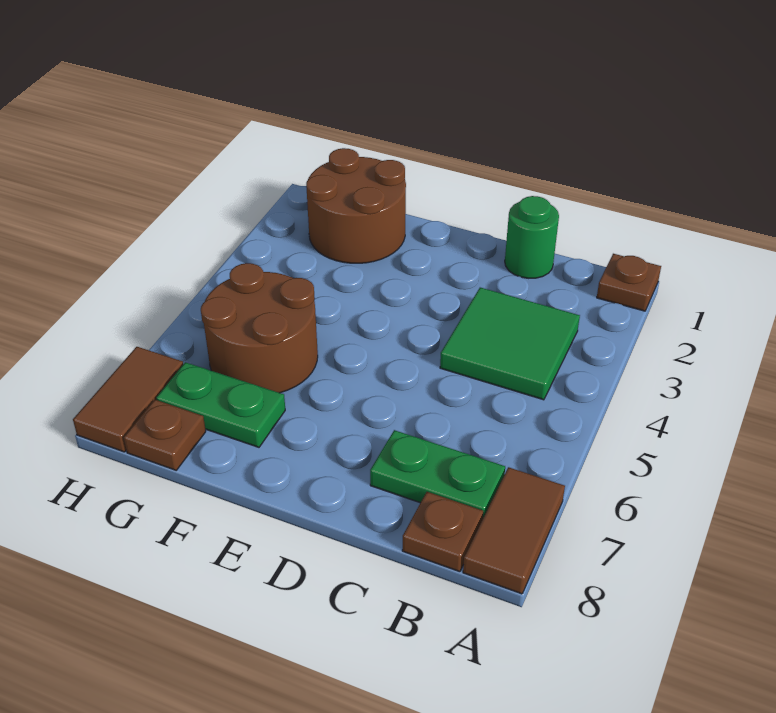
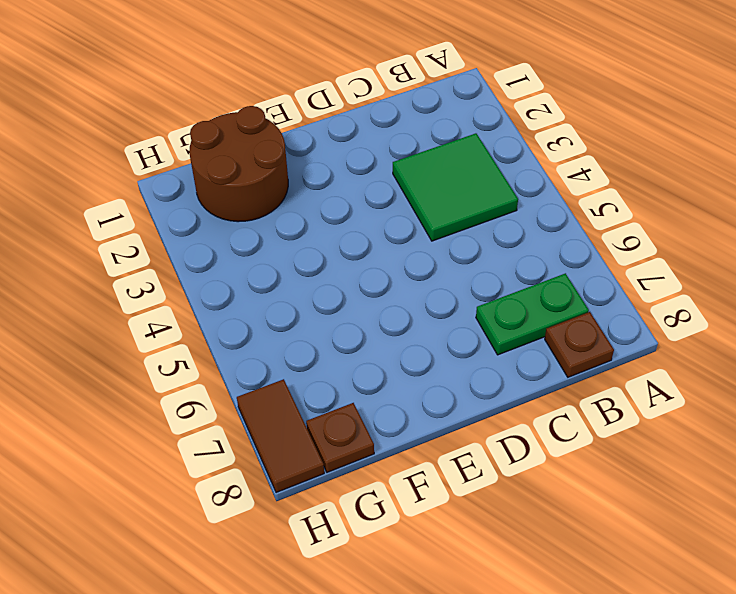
none -> brown plate A1 level 1
none -> brown tile A7:A8 level 1

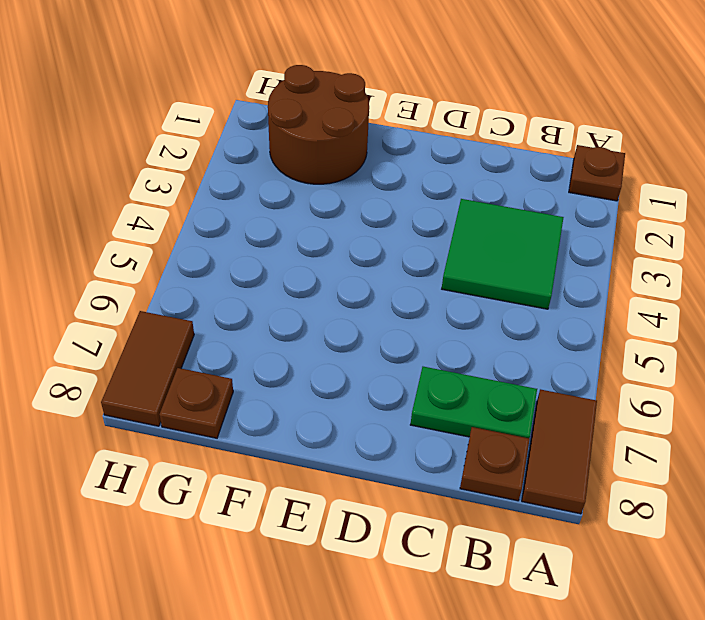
none -> green round brick C1 level 1
none -> brown round brick F5:G6 level 1

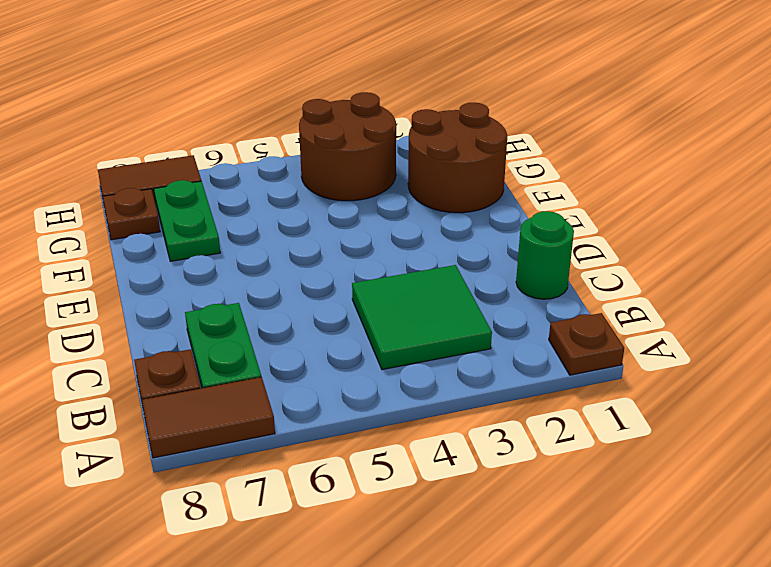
brown round brick G3:H4 level 1 -> brown round brick F5:G6 level 1

